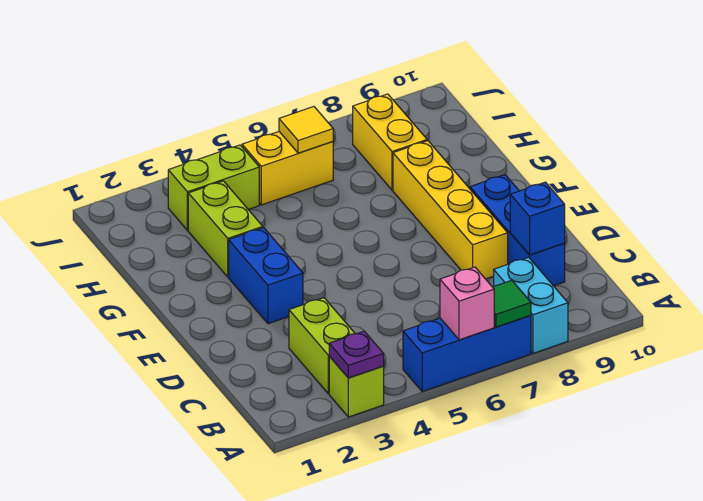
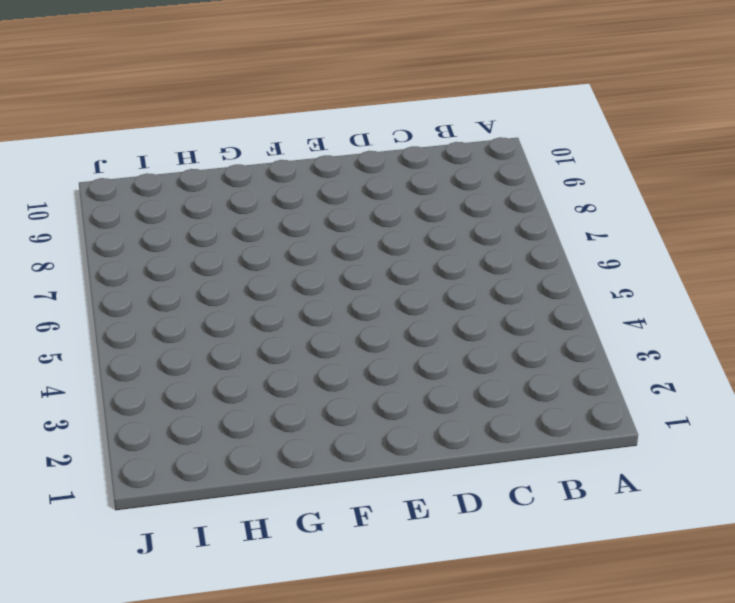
none -> lime brick A3 level 1
none -> blue brick A5:A7 level 1
none -> cyan brick A8:B8 level 1

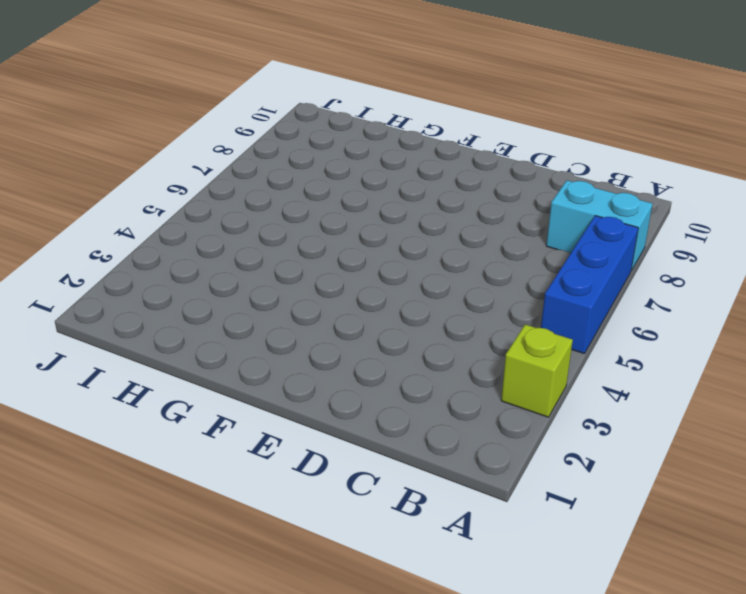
none -> lime brick B3:C3 level 1
none -> blue brick C9:E9 level 1
none -> yellow brick D8:G8 level 1

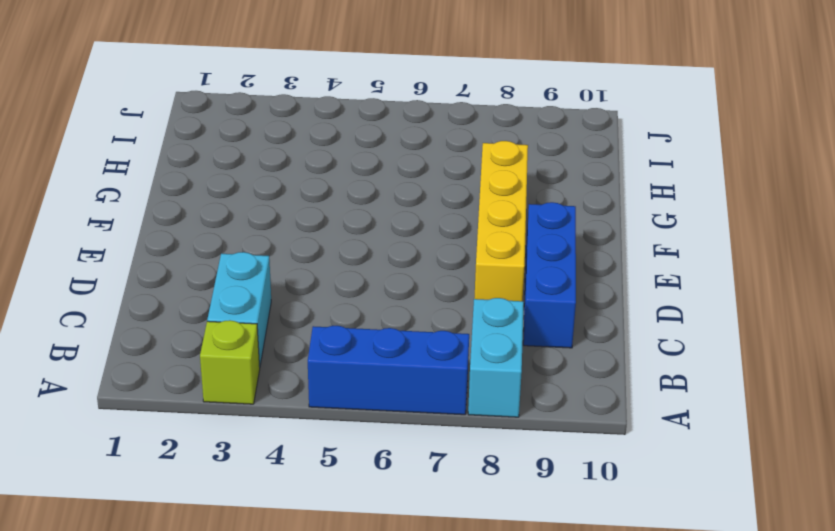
cyan brick B3:C3 level 1 -> lime brick B3:C3 level 1
none -> blue brick E3:F3 level 1
none -> lime brick G3:H3 level 1
none -> yellow brick H8:I8 level 1

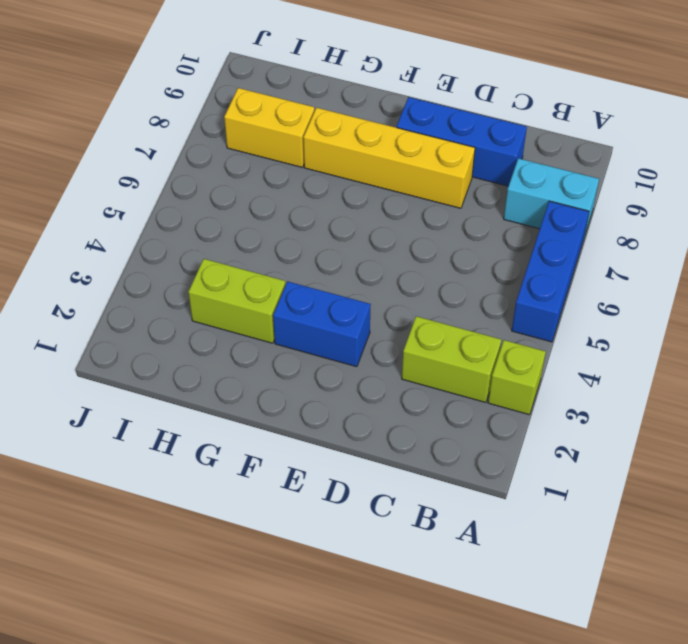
none -> lime brick I3:I4 level 1
none -> yellow brick I5:I6 level 1
none -> purple plate A3 level 2

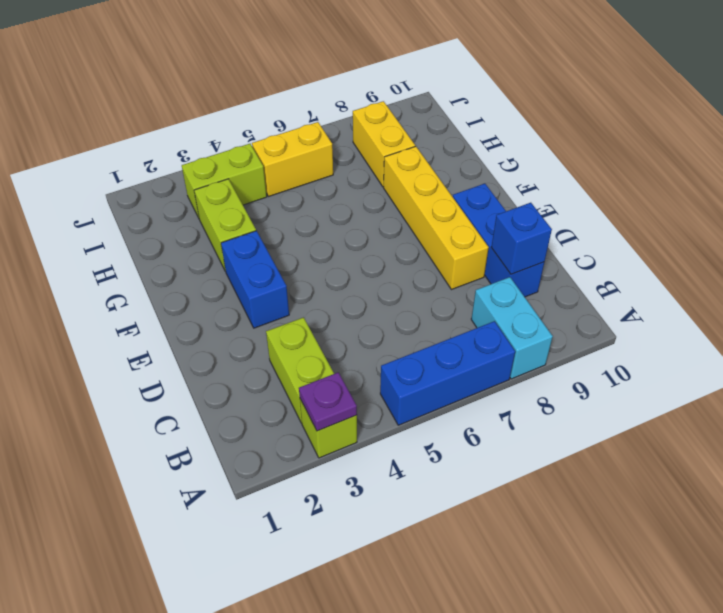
none -> pink brick A6 level 2
none -> green tile A7 level 2
none -> yellow tile I6 level 2

